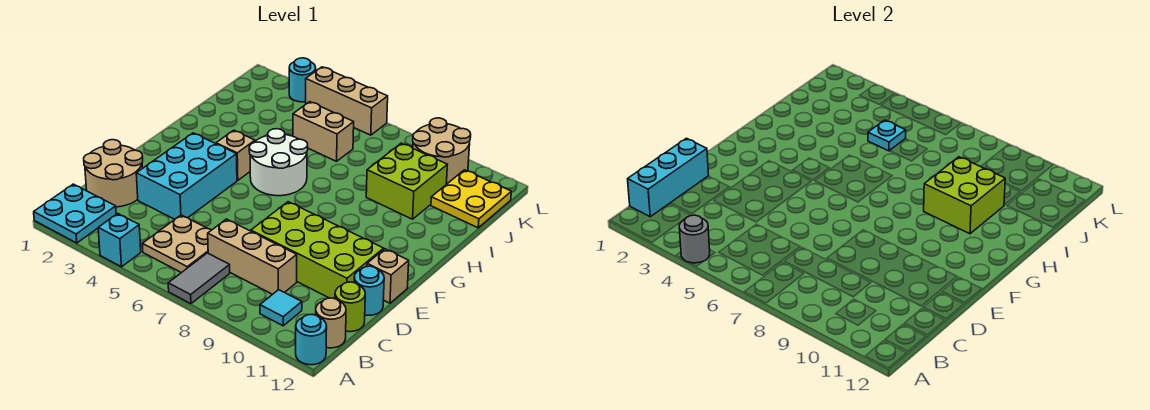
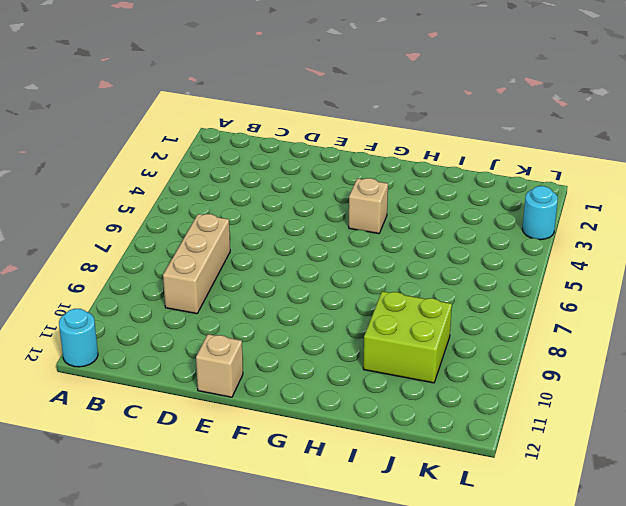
none -> cyan plate A1:B2 level 1
none -> cyan brick A4 level 1
none -> grey tile A7:B7 level 1

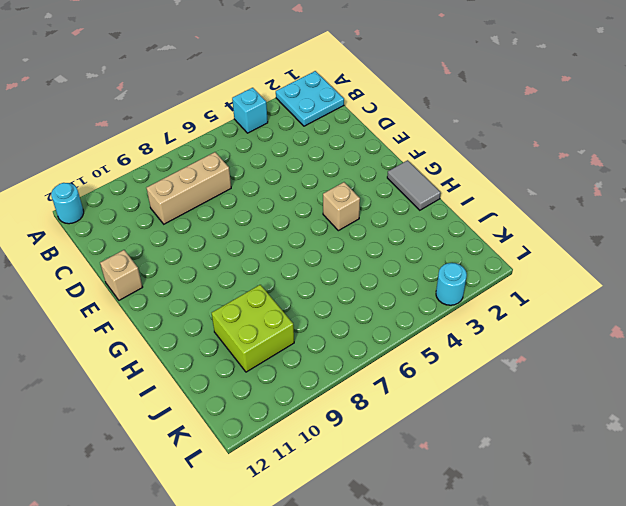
grey tile G1:H1 level 1 -> grey tile A7:B7 level 1
none -> tan plate B5:C6 level 1
none -> cyan tile B10 level 1
none -> tan round brick B12 level 1

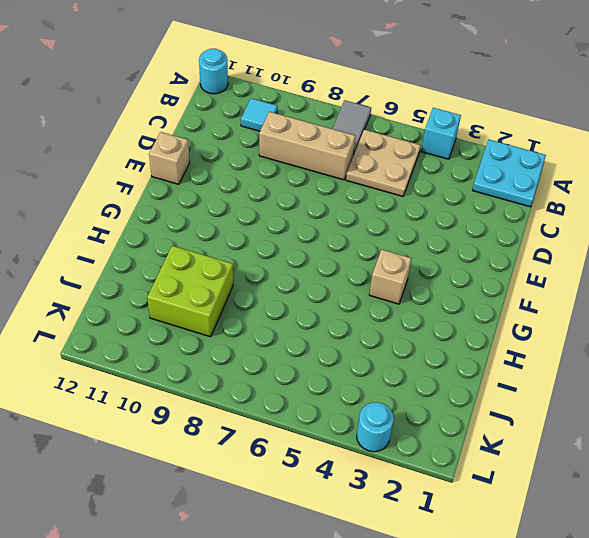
none -> tan round brick B12 level 1
none -> tan round brick C1:D2 level 1
none -> lime round brick C12 level 1

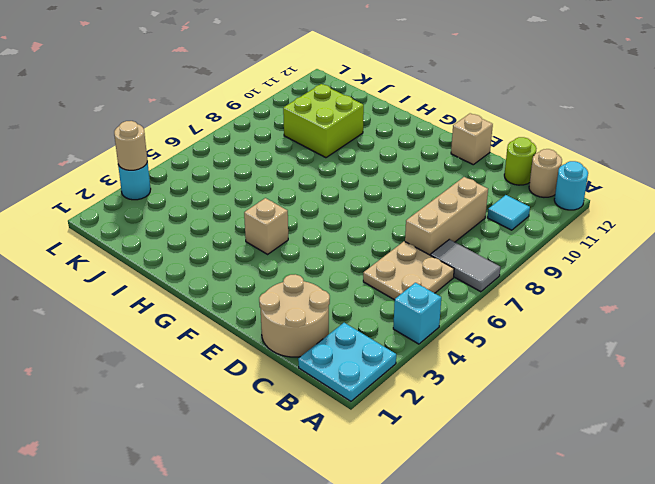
tan round brick L3 level 2 -> none
none -> cyan brick D3:F4 level 1
none -> lime brick D8:E11 level 1
none -> cyan round brick D12 level 1

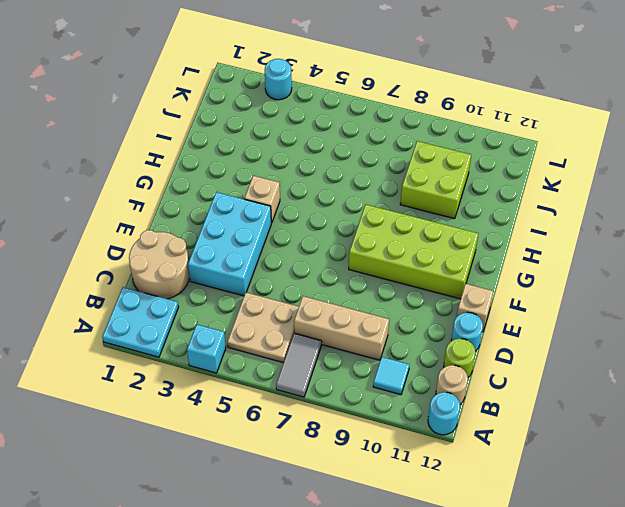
lime brick F8:G11 level 1 -> lime brick D8:E11 level 1
none -> white round brick G5:H6 level 1
none -> tan brick J5:J6 level 1
none -> yellow plate J11:K12 level 1

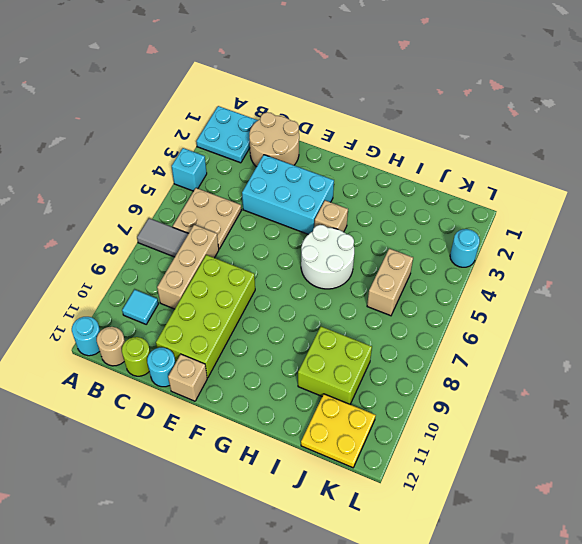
none -> tan round brick K9:L10 level 1
none -> tan brick L4:L6 level 1
none -> grey round brick A4 level 2

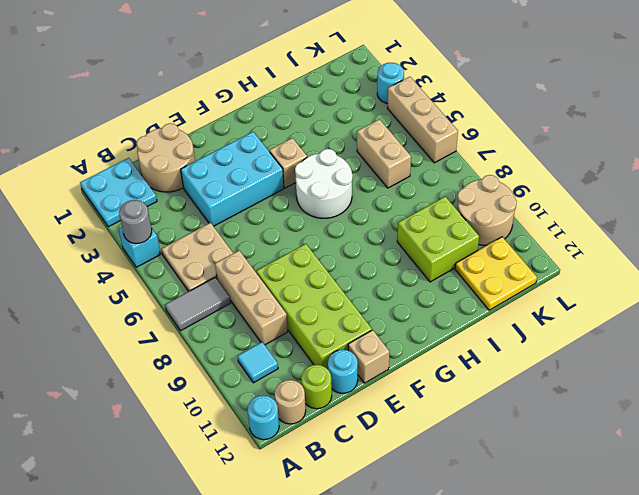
none -> cyan brick B1:D1 level 2
none -> lime brick H9:I10 level 2
none -> cyan plate J5 level 2

